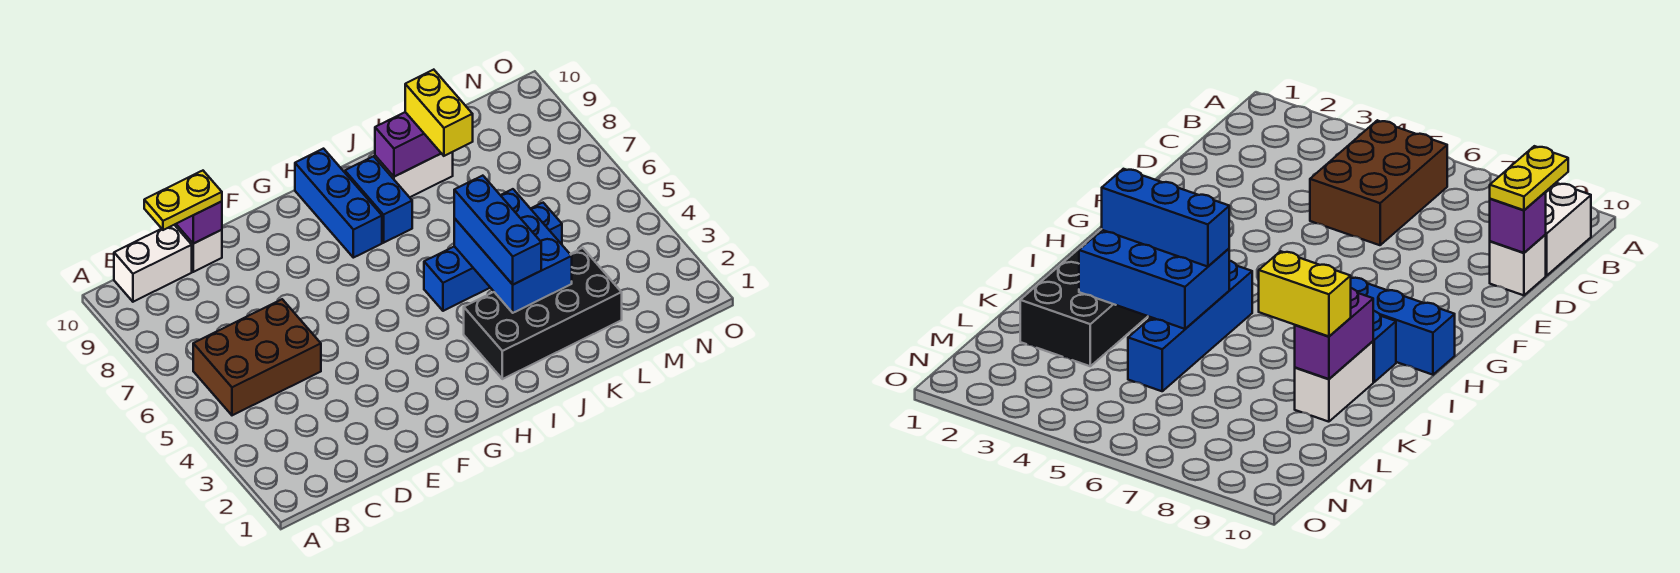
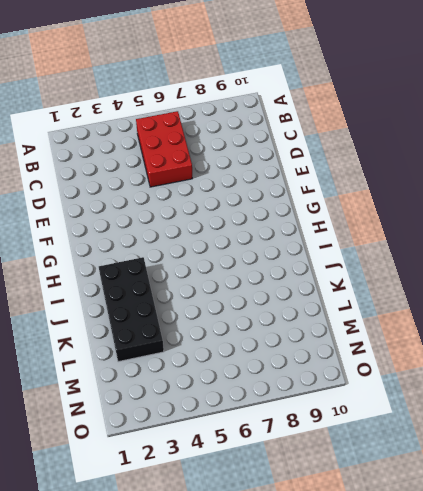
red brick B5:D6 level 1 -> brown brick B5:D6 level 1
none -> white brick B10:C10 level 1
none -> white brick D10 level 1
none -> blue brick H8:H10 level 1

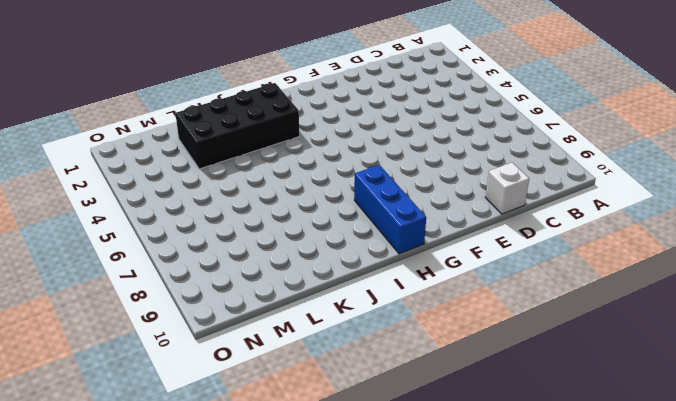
none -> brown brick B5:D6 level 1
none -> white brick B10:C10 level 1
none -> blue brick I5:L5 level 1

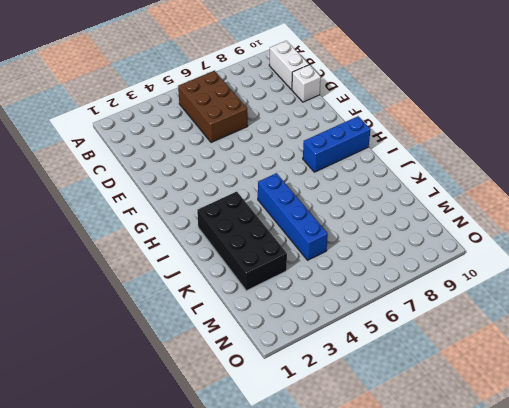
none -> blue brick I8:I9 level 1
none -> white brick J9:K9 level 1
none -> purple brick D10 level 2

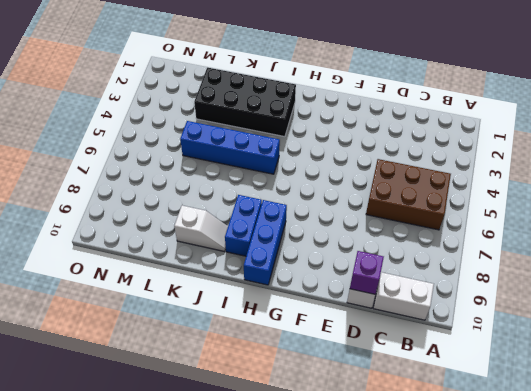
white slope J9:K9 level 1 top K -> white brick J9:K9 level 1
none -> blue brick J3:K5 level 2
none -> purple brick J9:K9 level 2
none -> yellow plate C10:D10 level 3

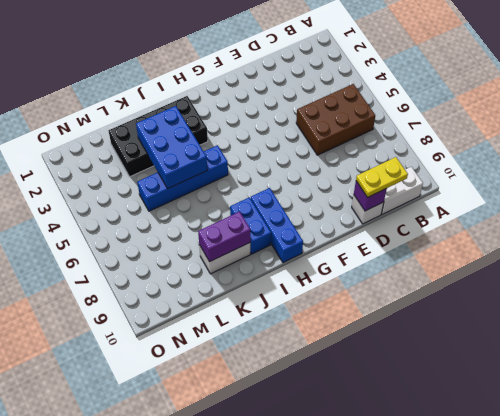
none -> blue brick J3:J5 level 3
none -> yellow brick K8:K9 level 3

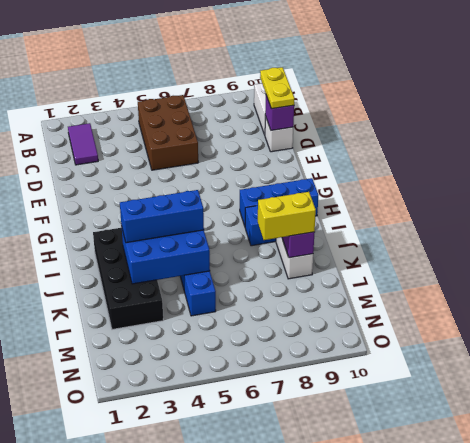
purple tile B2:C2 level 1 -> none

